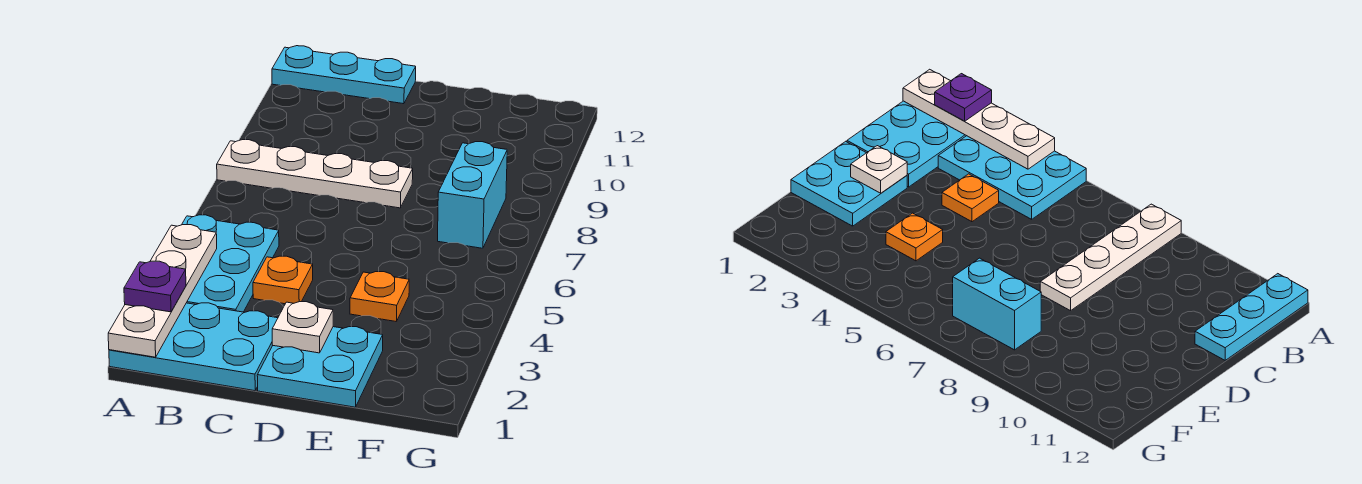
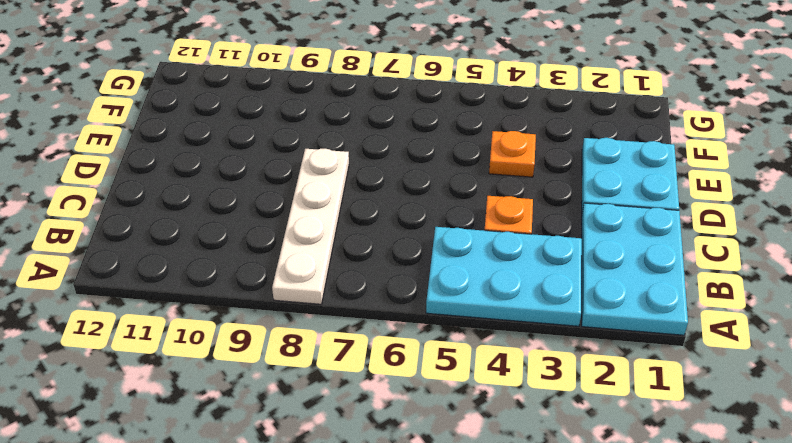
none -> cyan plate A12:C12 level 1
none -> cyan brick F7:F8 level 1

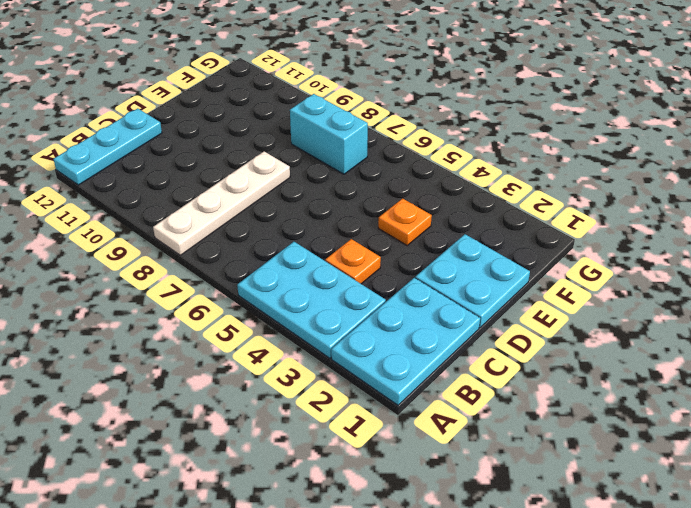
none -> white plate A1:A4 level 2
none -> white plate D2 level 2

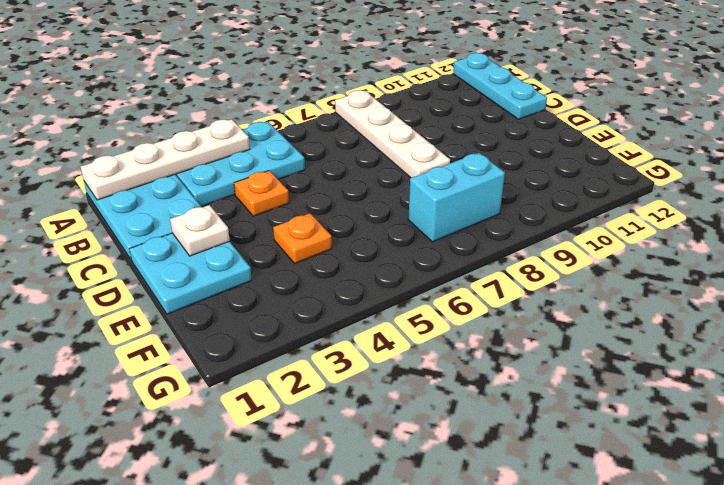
none -> purple plate A2 level 3

